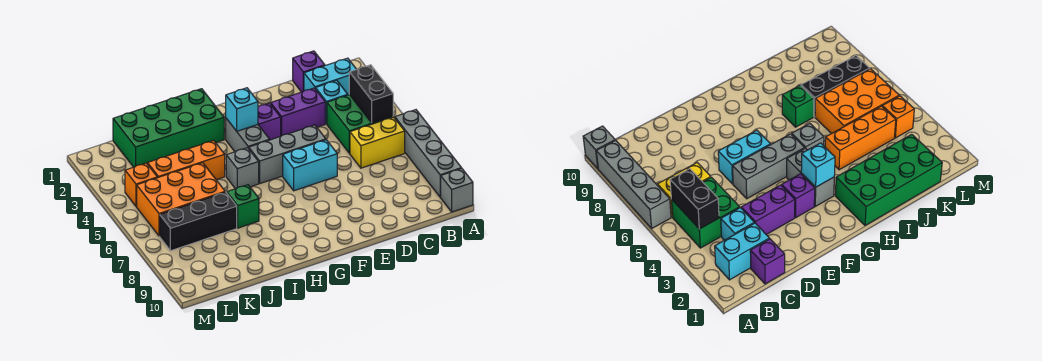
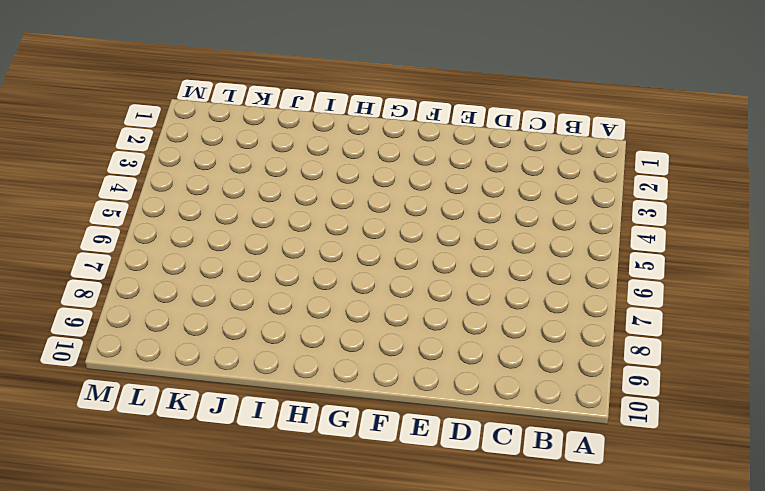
none -> grey brick A6:A9 level 1
none -> grey brick A10 level 1
none -> cyan brick B2:C2 level 1

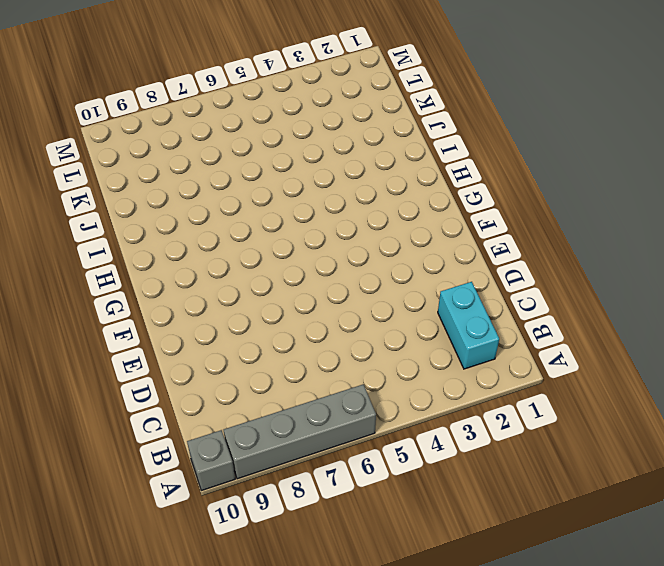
none -> green brick B4:C5 level 1
none -> yellow brick B6:C6 level 1
none -> purple brick C1 level 1

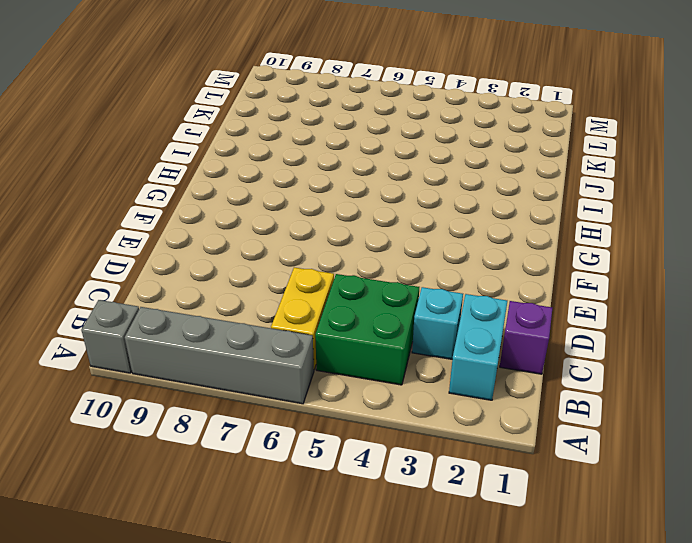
none -> purple brick D3:E3 level 1
none -> grey brick E5:G5 level 1
none -> cyan brick E6:F6 level 1

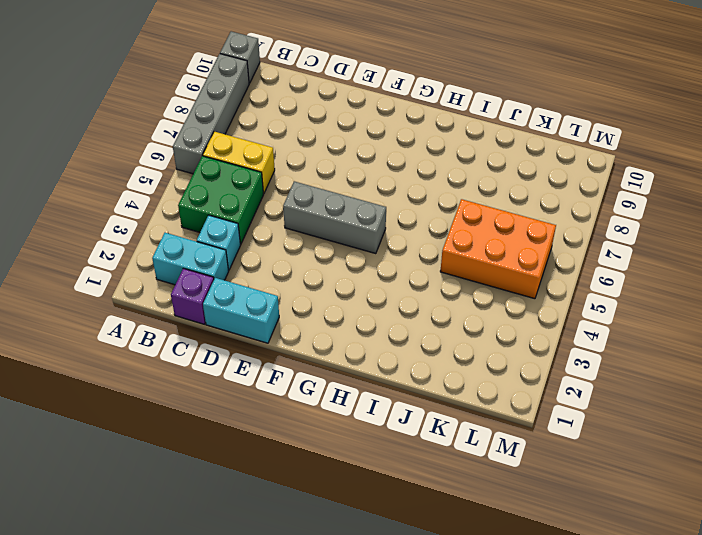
cyan brick D1:E1 level 1 -> cyan brick E6:F6 level 1
none -> purple brick D3:E3 level 1
none -> purple brick F3 level 1
none -> grey brick G3:G4 level 1

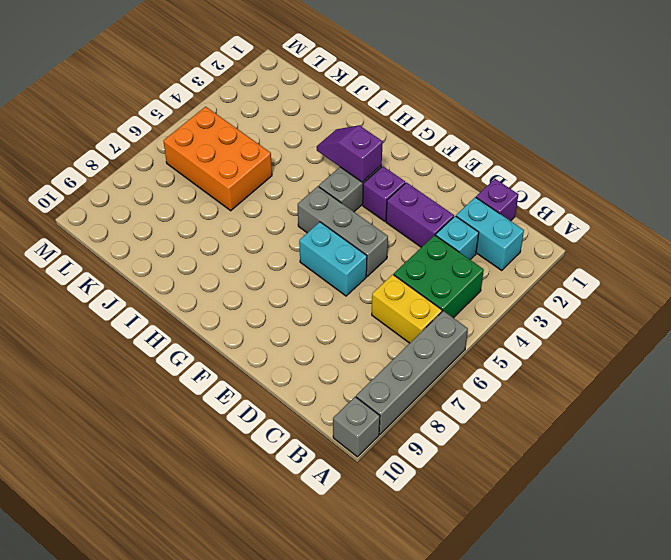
purple slope G3:H3 level 2 top G -> cyan brick G3 level 2
none -> green brick H1:K2 level 1
none -> grey brick H5 level 1
none -> orange brick I4:K4 level 1

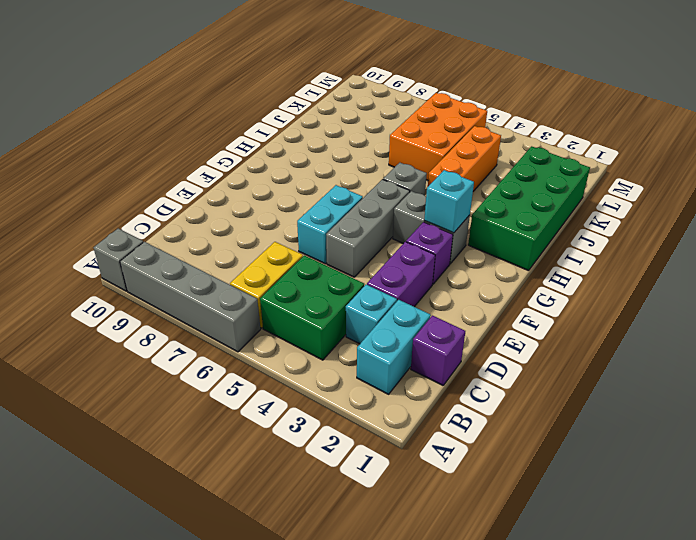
none -> green brick I7 level 1
none -> black brick J7:L7 level 1
none -> orange brick L4 level 1

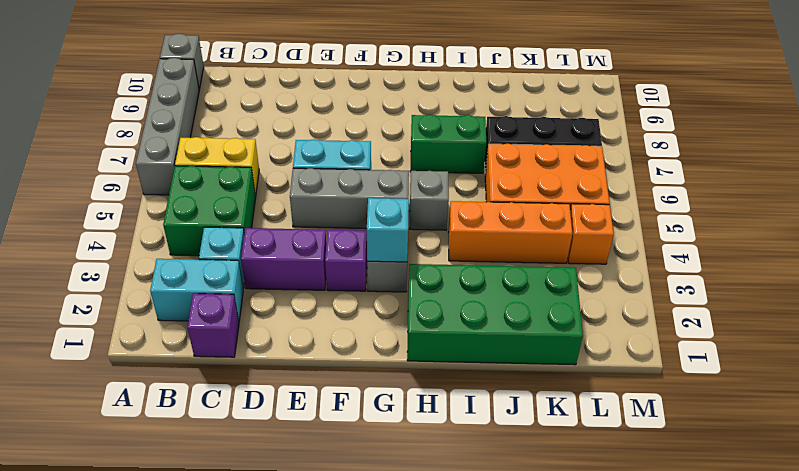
green brick H7:I7 level 1 -> green brick I7 level 1
none -> black brick B4:B5 level 2

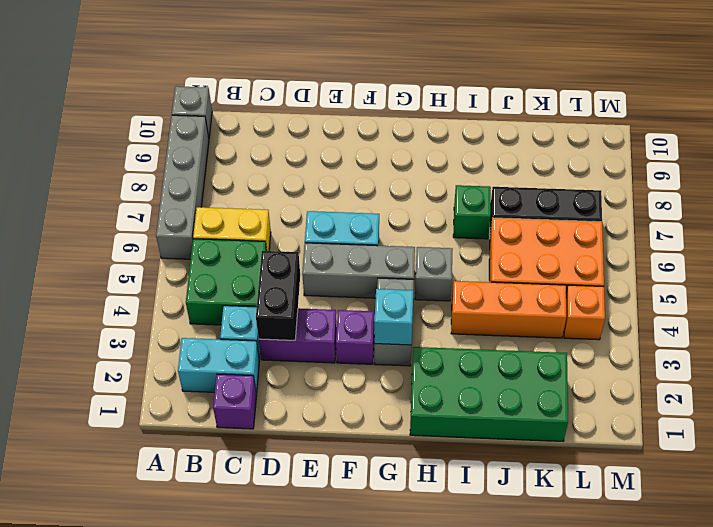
black brick D3:D4 level 2 -> black brick B4:B5 level 2

